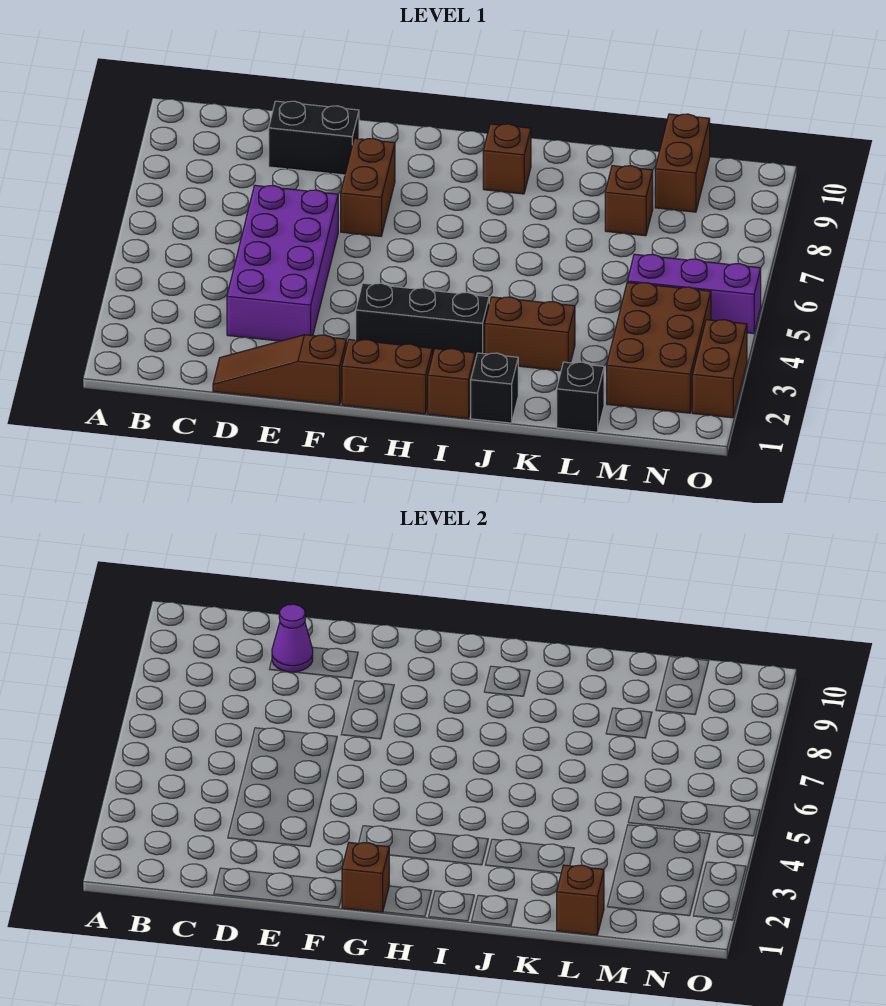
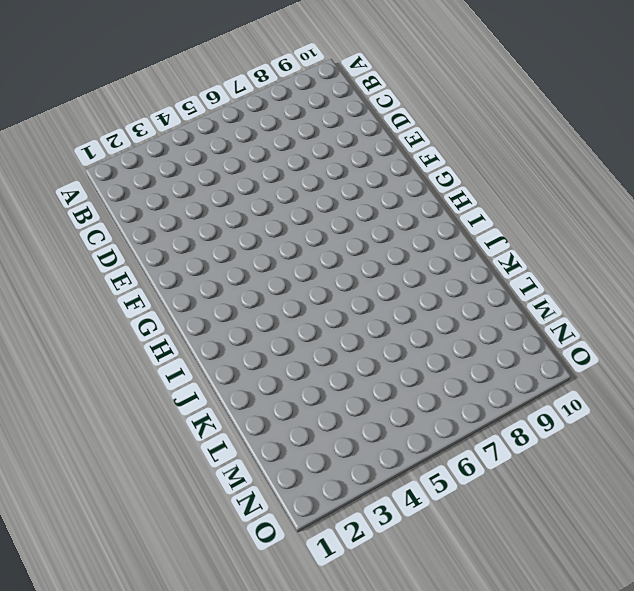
none -> brown slope D1:F1 level 1 top F
none -> purple brick D3:E6 level 1
none -> black brick D9:E9 level 1

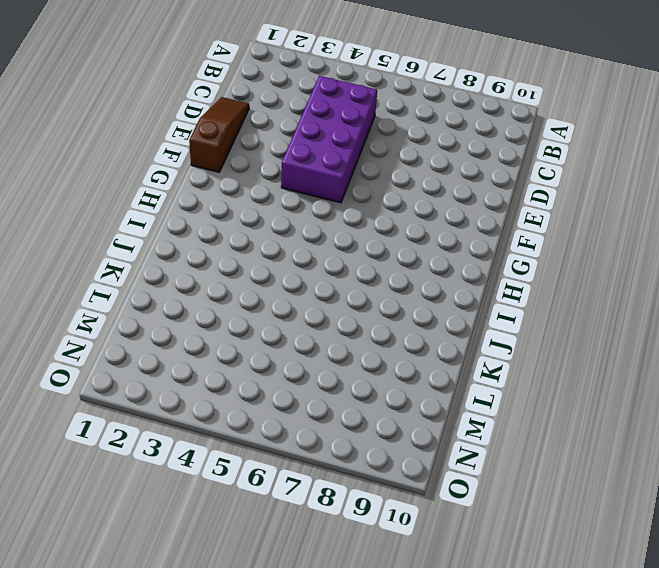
purple brick C4:F5 level 1 -> purple brick D3:E6 level 1
none -> black brick D9:E9 level 1
none -> brown brick F7:F8 level 1
none -> brown brick G1:H1 level 1

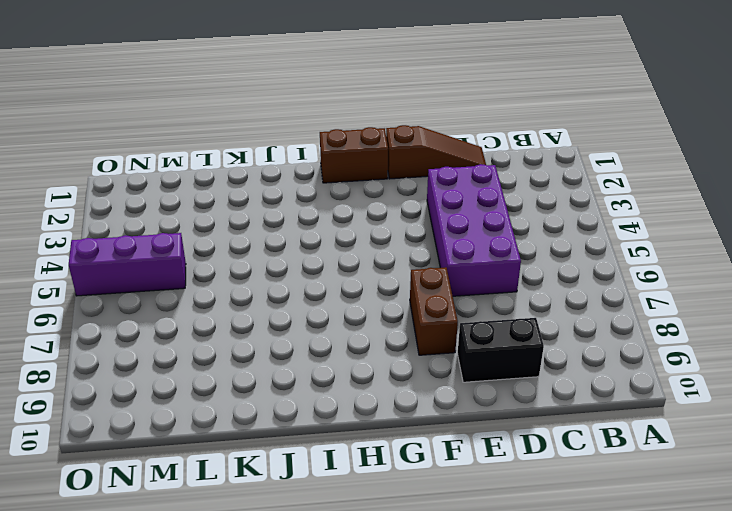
none -> black brick G3:I3 level 1
none -> brown brick I1 level 1
none -> brown brick I9 level 1

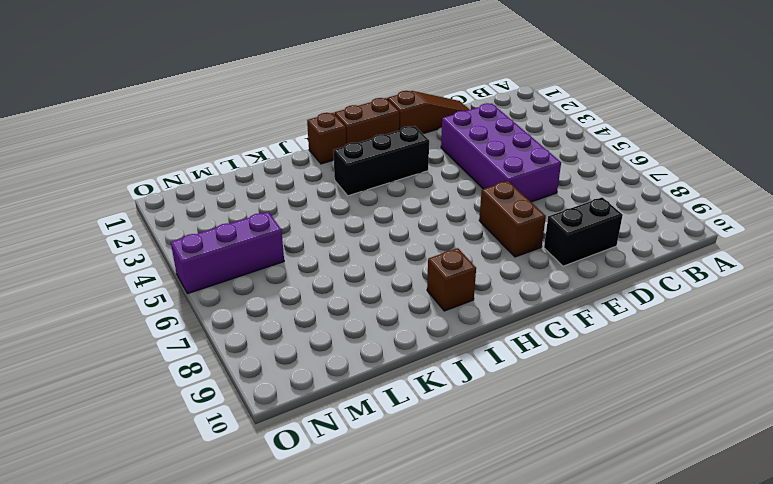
none -> black brick J1 level 1
none -> brown brick J3:K3 level 1
none -> black brick L1 level 1

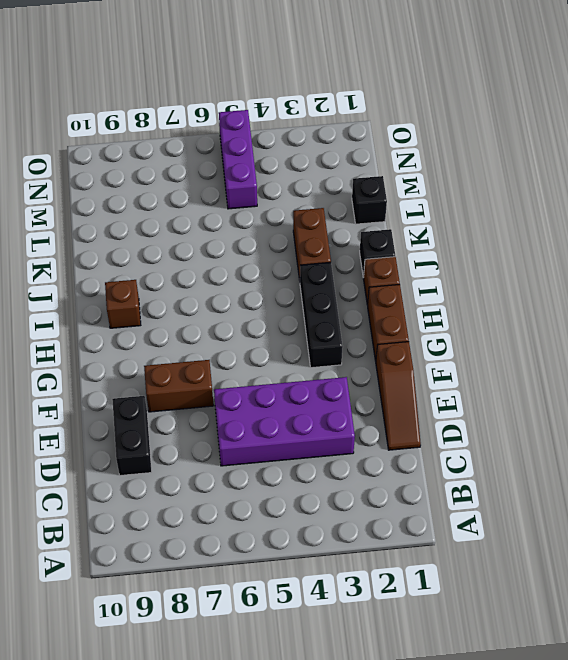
none -> brown brick L8 level 1
none -> brown brick M2:N4 level 1
none -> brown brick M9:M10 level 1

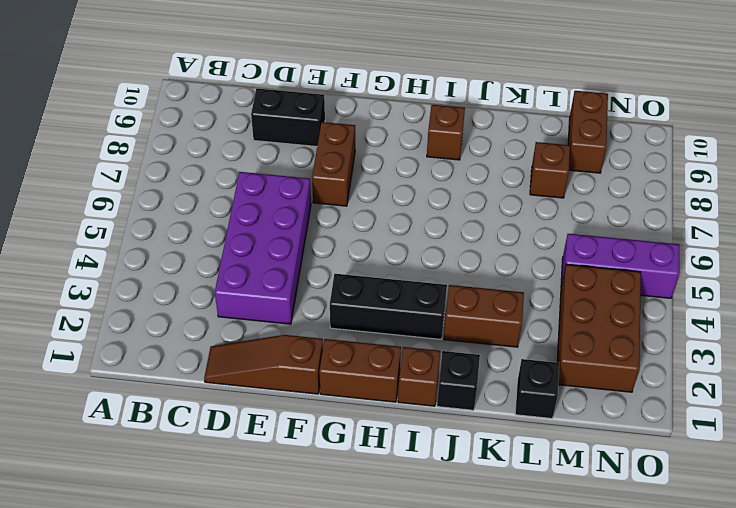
none -> brown brick O2:O3 level 1
none -> purple cone D9 level 2
none -> brown brick G1 level 2

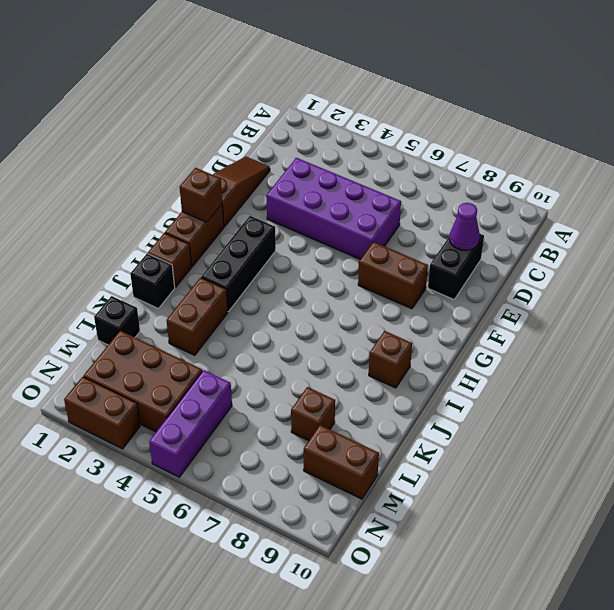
none -> brown brick L1 level 2

